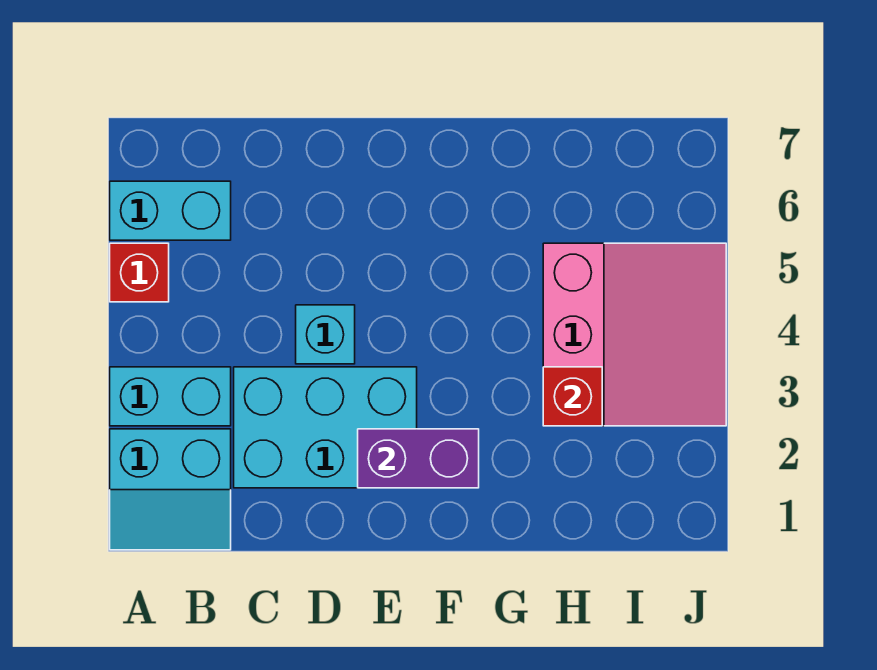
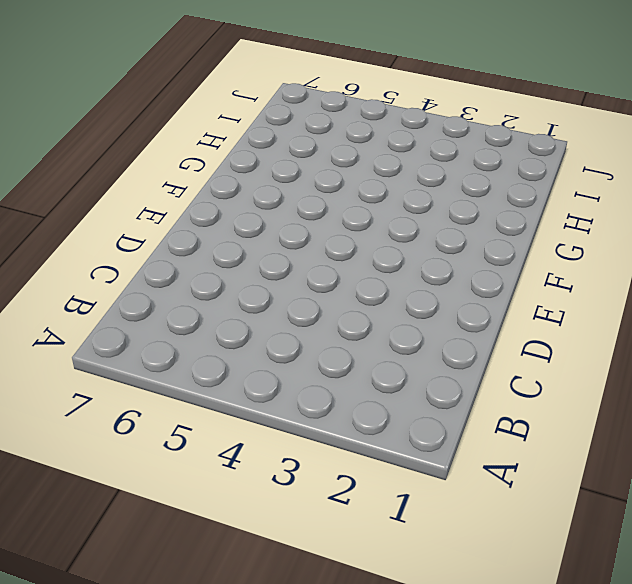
none -> cyan slope A1:B2 level 1 top 2
none -> cyan brick A3:B3 level 1

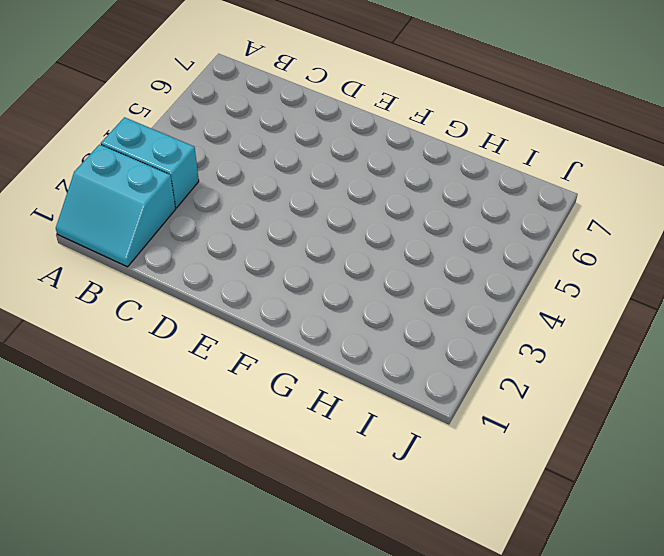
none -> red brick A5 level 1
none -> cyan brick A6:B6 level 1

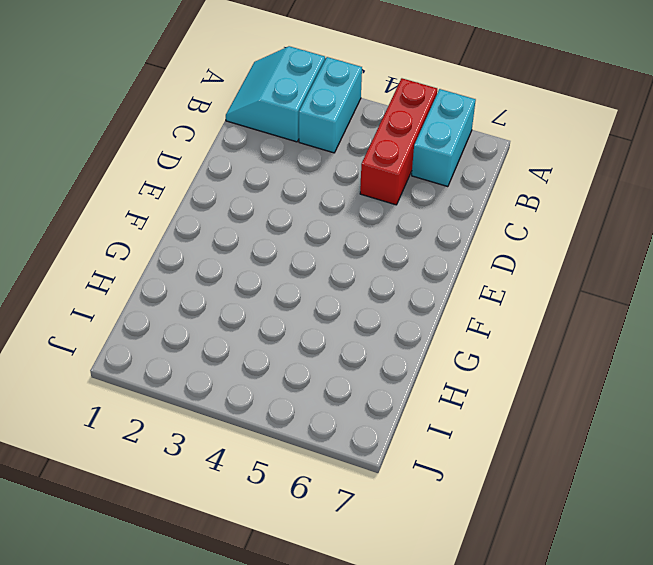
red brick A5:C5 level 1 -> red brick A5 level 1
none -> cyan brick C2:E3 level 1
none -> cyan brick D4 level 1

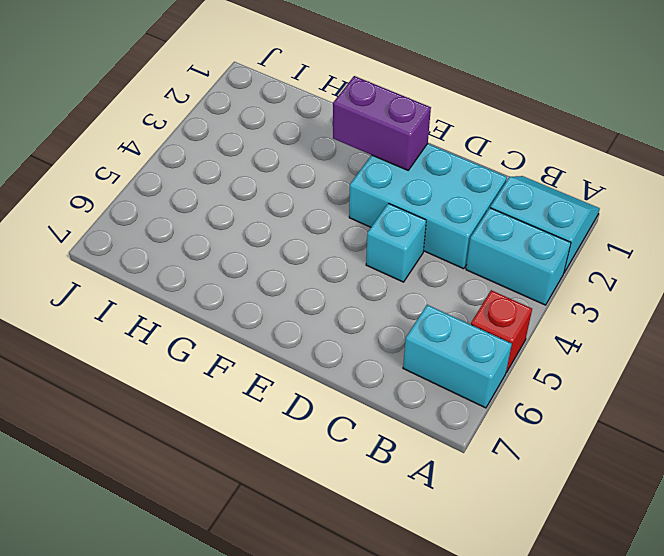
none -> pink slope H3:J5 level 1 top H
none -> red brick H3 level 2

